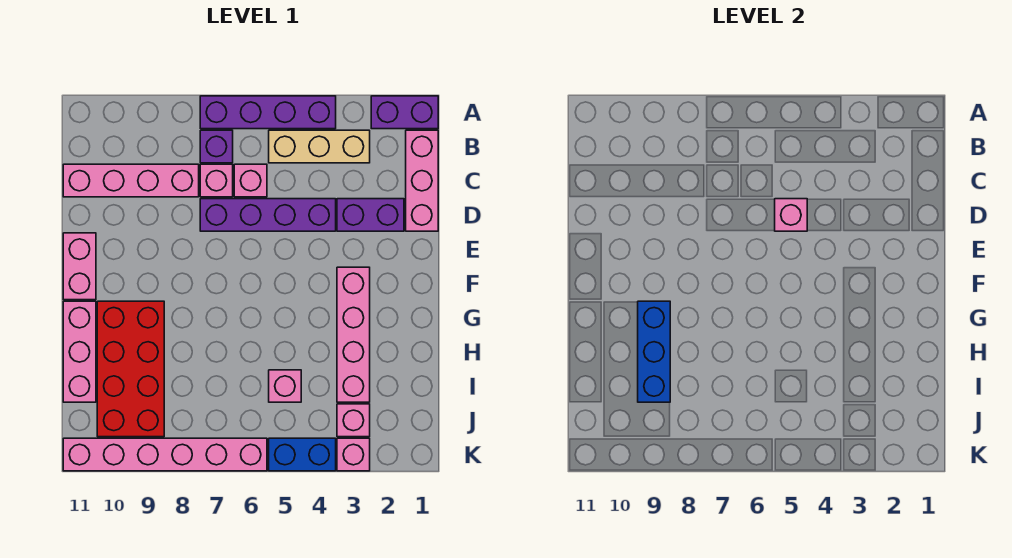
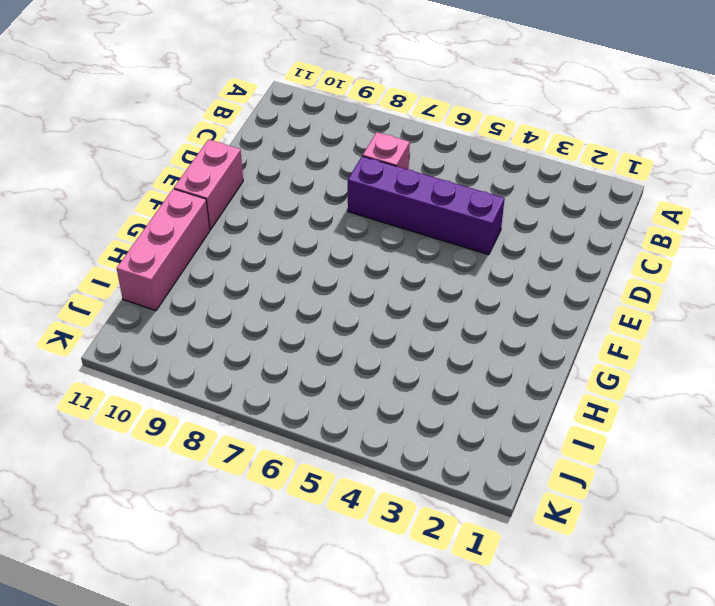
none -> purple brick A1:A2 level 1
none -> purple brick A4:A7 level 1
none -> pink brick B1:D1 level 1

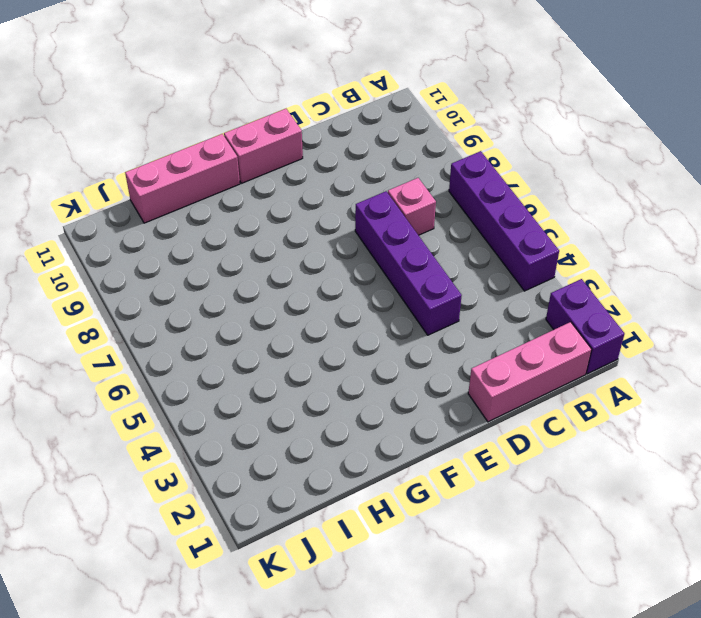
none -> tan brick B3:B5 level 1
none -> purple brick B7 level 1
none -> pink brick C6 level 1

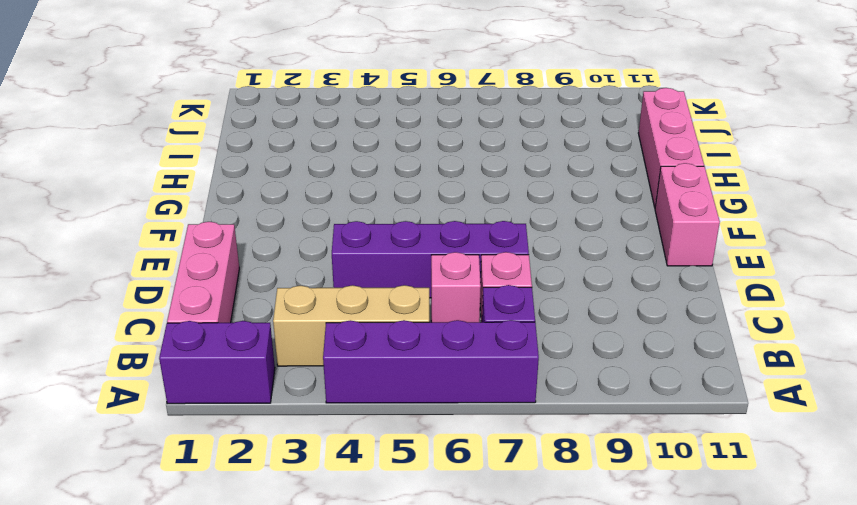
none -> pink brick C8:C11 level 1
none -> purple brick D2:D3 level 1
none -> pink brick F3:I3 level 1

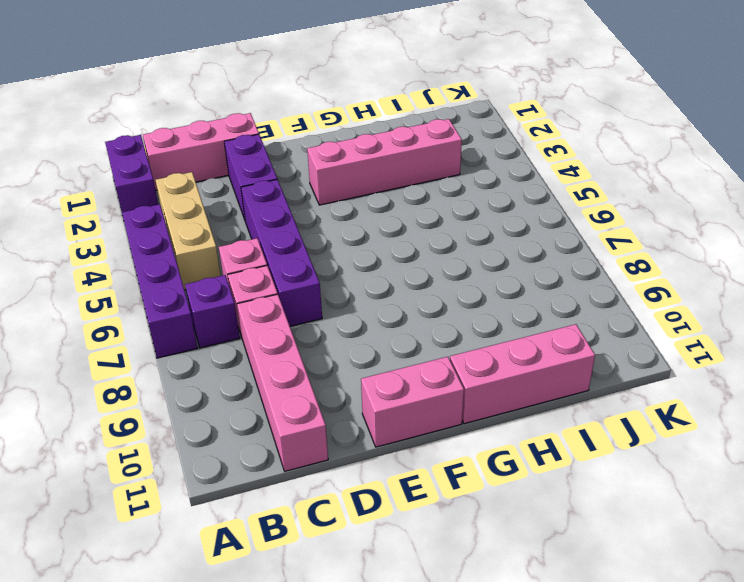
none -> red brick G9:J10 level 1
none -> pink brick I5 level 1
none -> pink brick J3 level 1

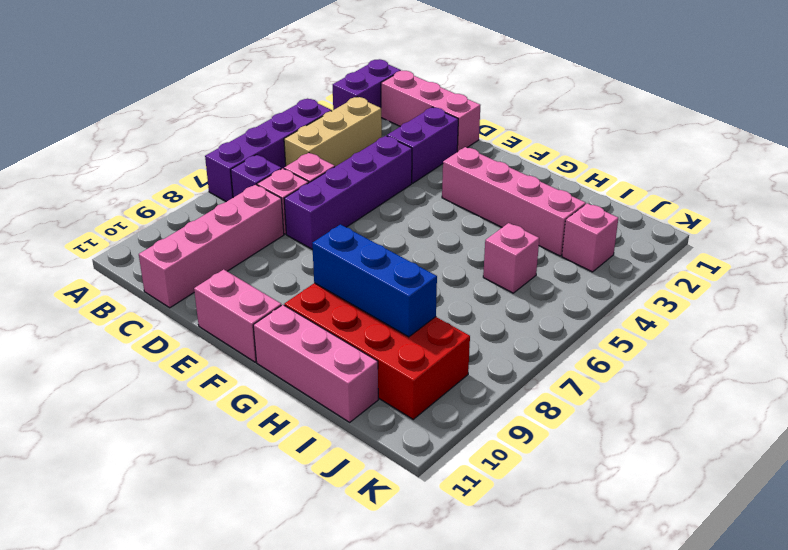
none -> pink brick K3 level 1
none -> blue brick K4:K5 level 1
none -> pink brick K6:K11 level 1

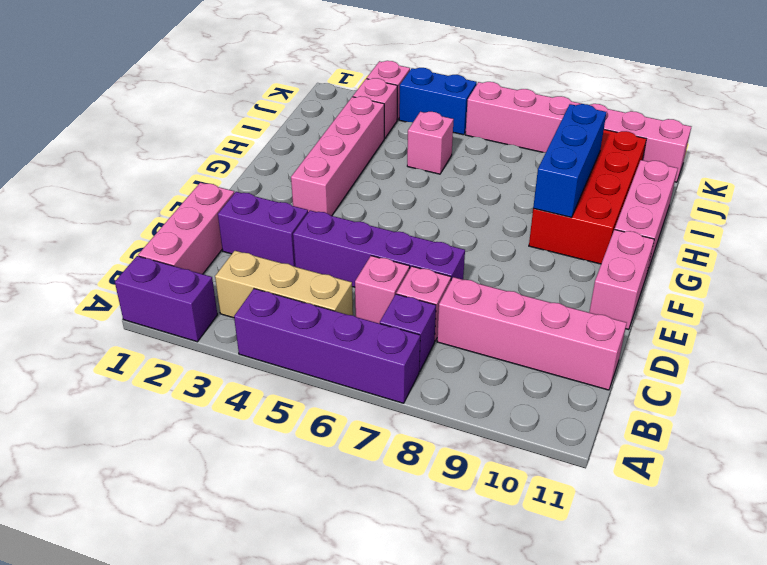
none -> pink brick D5 level 2

